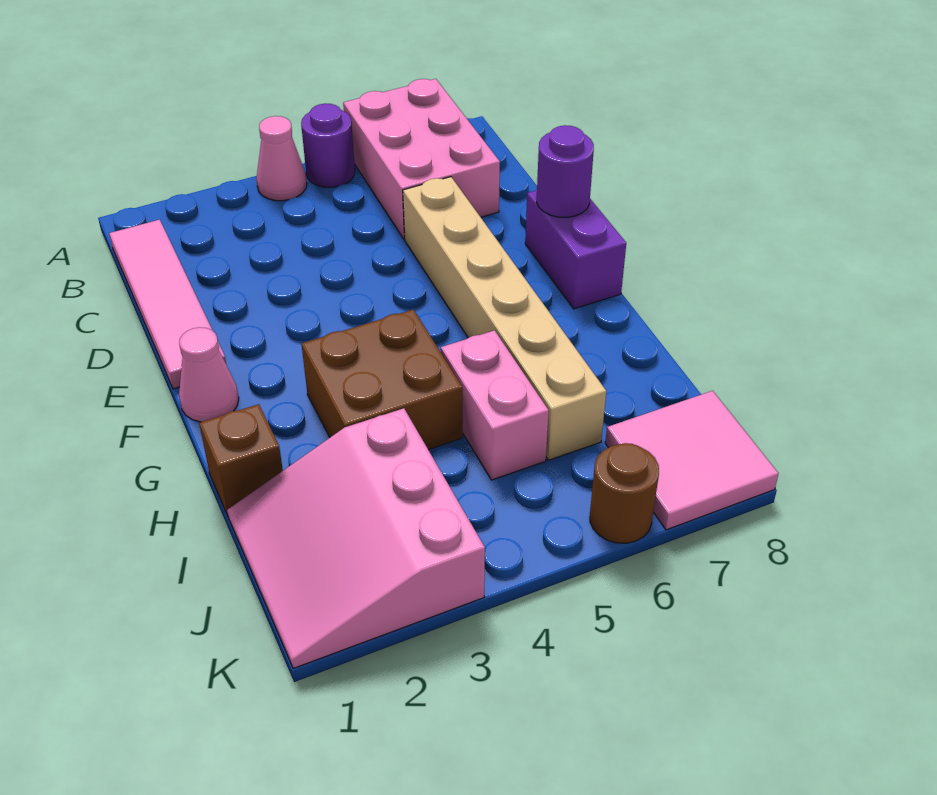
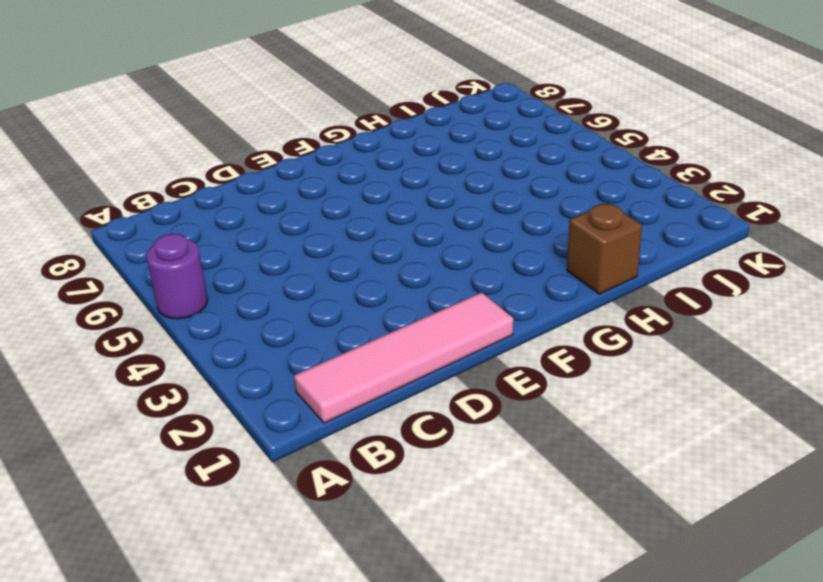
none -> pink cone A4 level 1
none -> pink brick A6:C7 level 1
none -> tan brick D6:I6 level 1

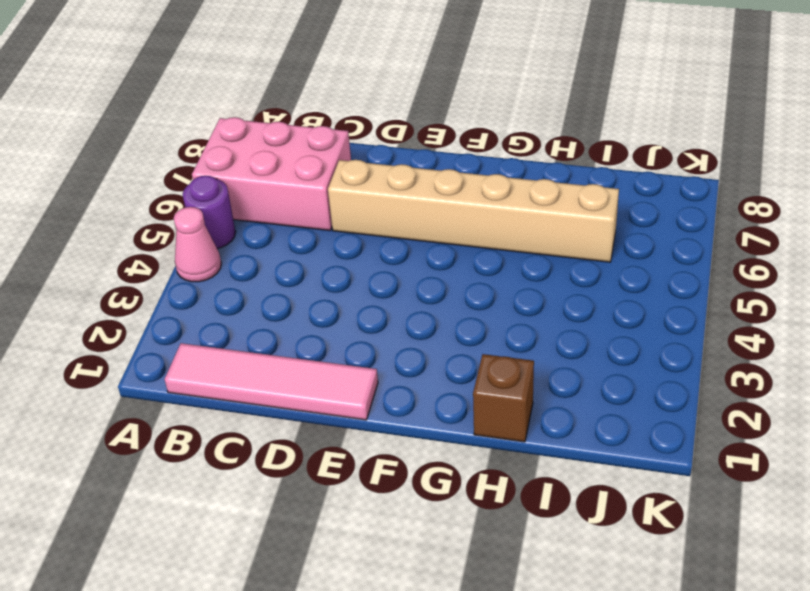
none -> purple brick E8:F8 level 1
none -> pink cone F1 level 1
none -> brown brick G3:H4 level 1

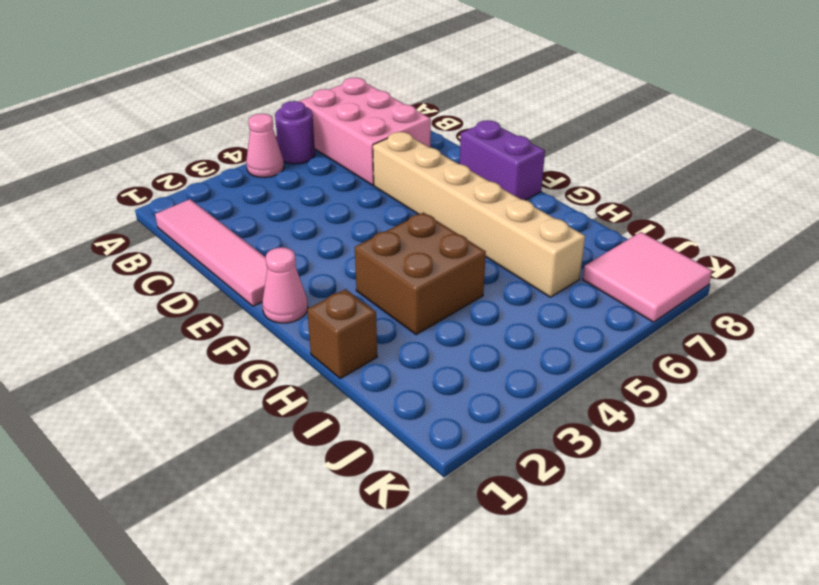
none -> pink brick H5:I5 level 1
none -> pink slope I1:K3 level 1 top 3
none -> brown round brick K6 level 1

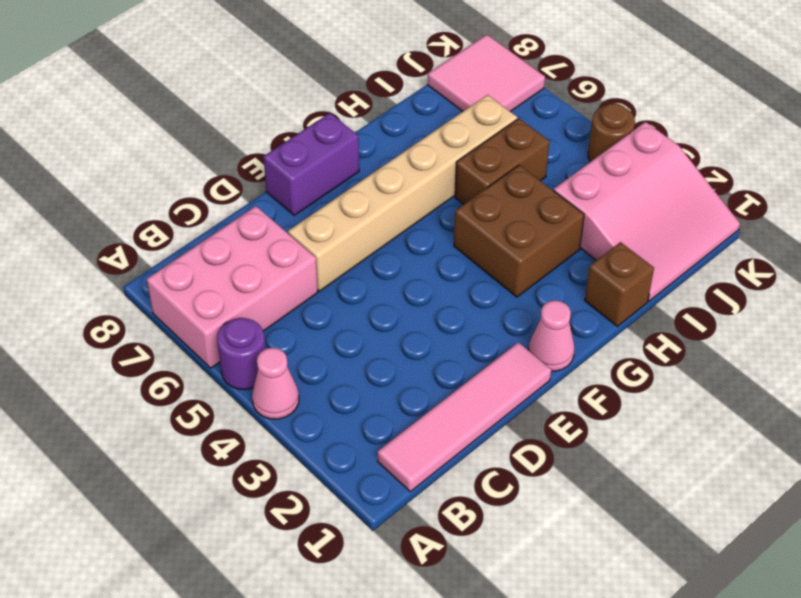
brown brick H5:I5 level 1 -> pink brick H5:I5 level 1
brown round brick K4 level 1 -> brown round brick K6 level 1
none -> purple round brick E8 level 2

